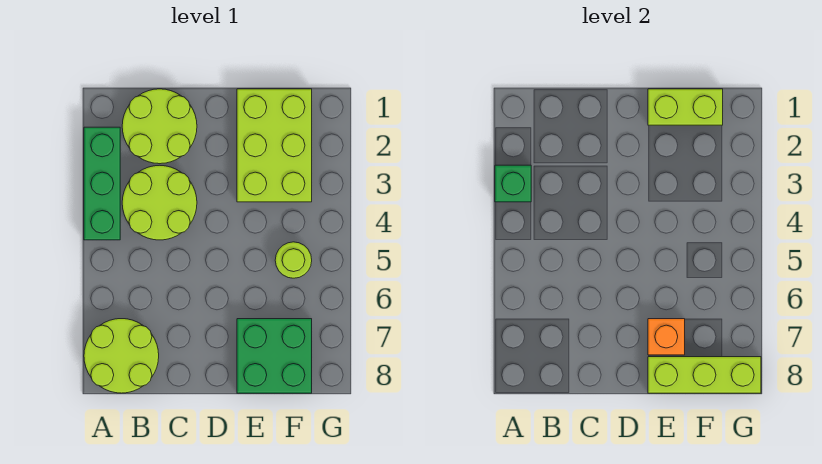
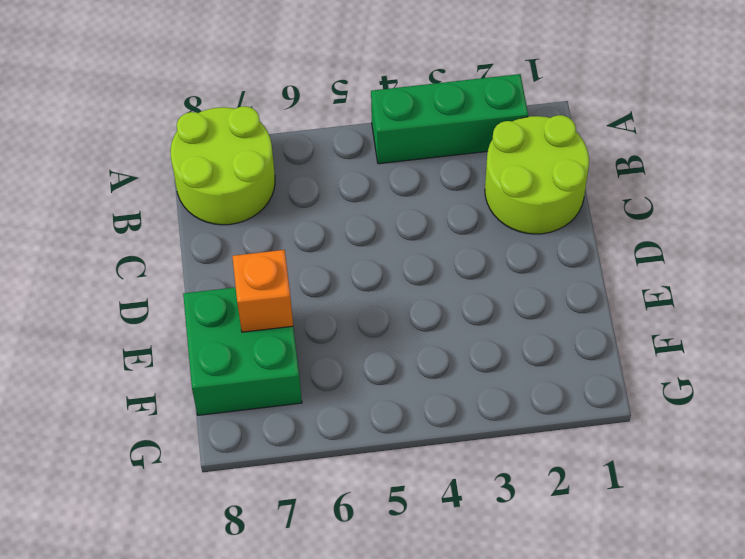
none -> lime round brick B3:C4 level 1
none -> lime brick E1:F3 level 1

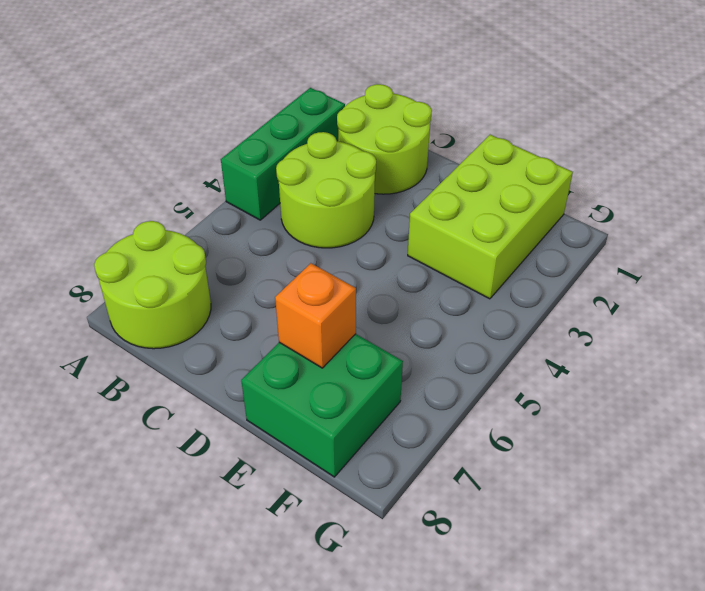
none -> lime round brick F5 level 1
none -> green brick A3 level 2

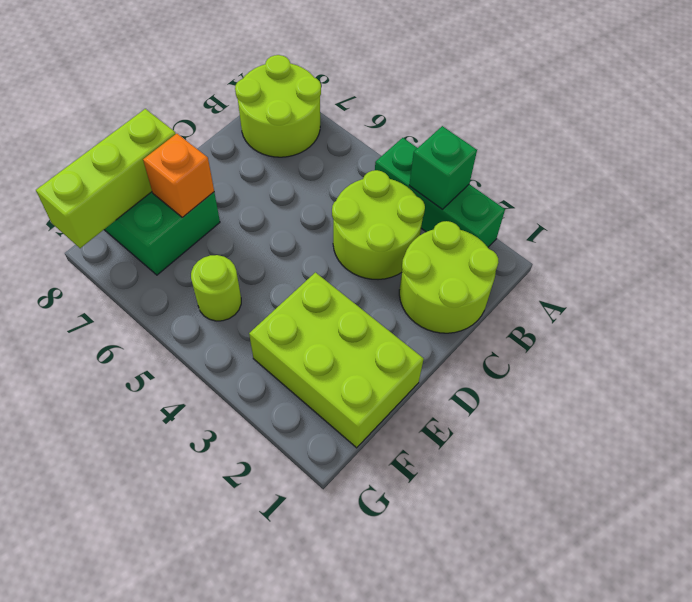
none -> lime brick E1:F1 level 2

